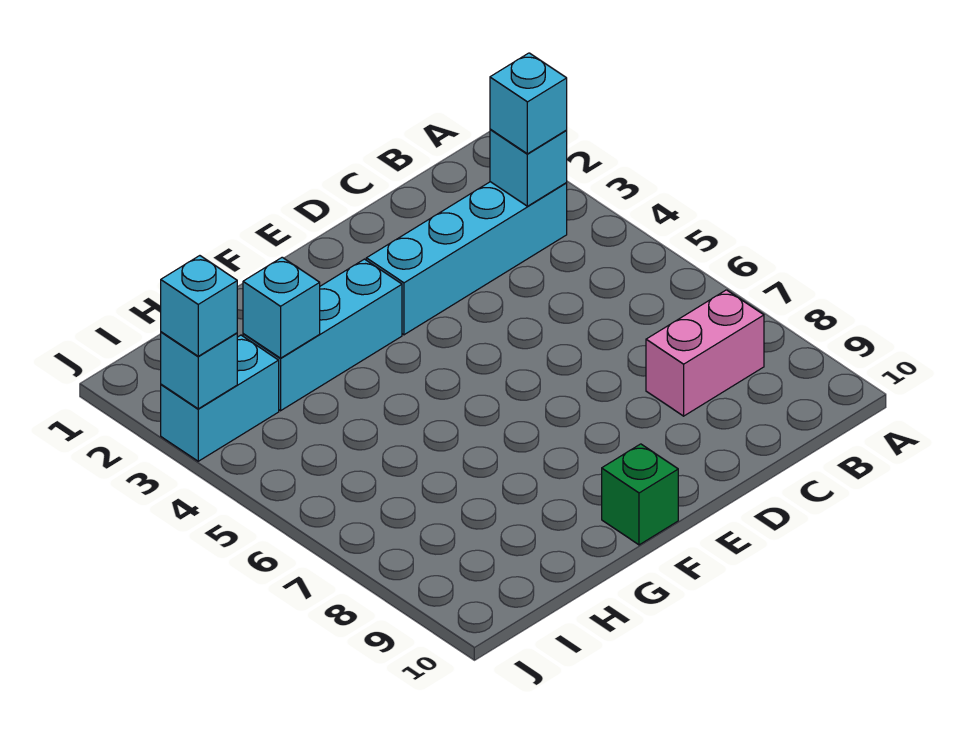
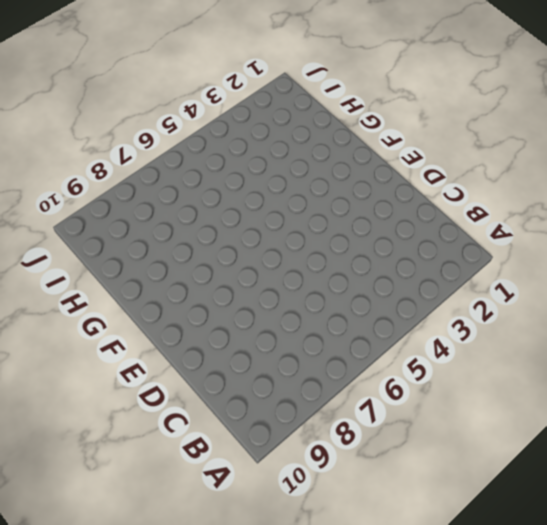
none -> cyan brick B3:E3 level 1
none -> pink brick B8:C8 level 1

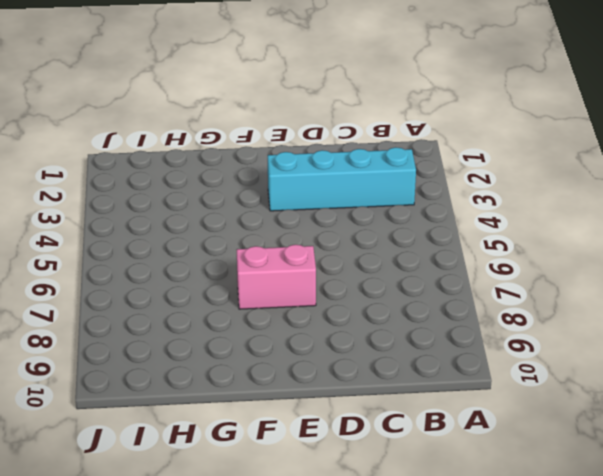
pink brick E7:F7 level 1 -> pink brick B8:C8 level 1
none -> cyan brick F3:H3 level 1
none -> green brick F10 level 1

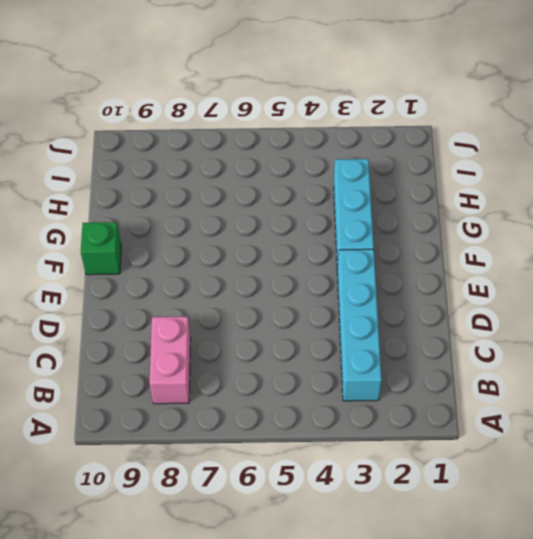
none -> cyan brick I3:J3 level 1
none -> cyan brick B3 level 2

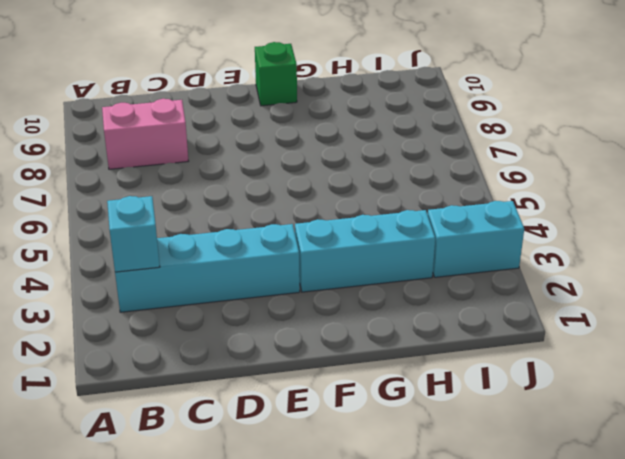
none -> cyan brick H3 level 2
none -> cyan brick J3 level 2

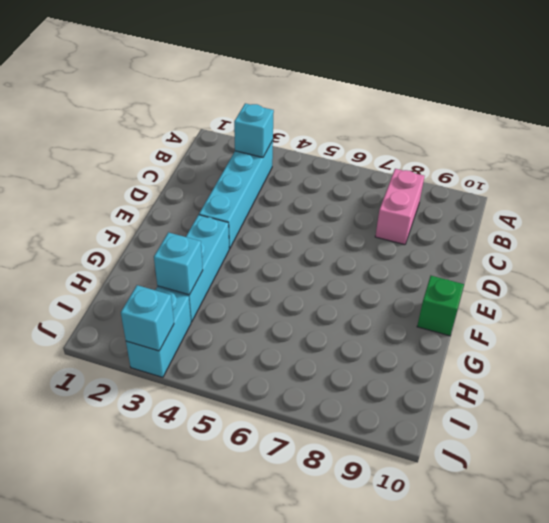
none -> cyan brick B3 level 3
none -> cyan brick J3 level 3

